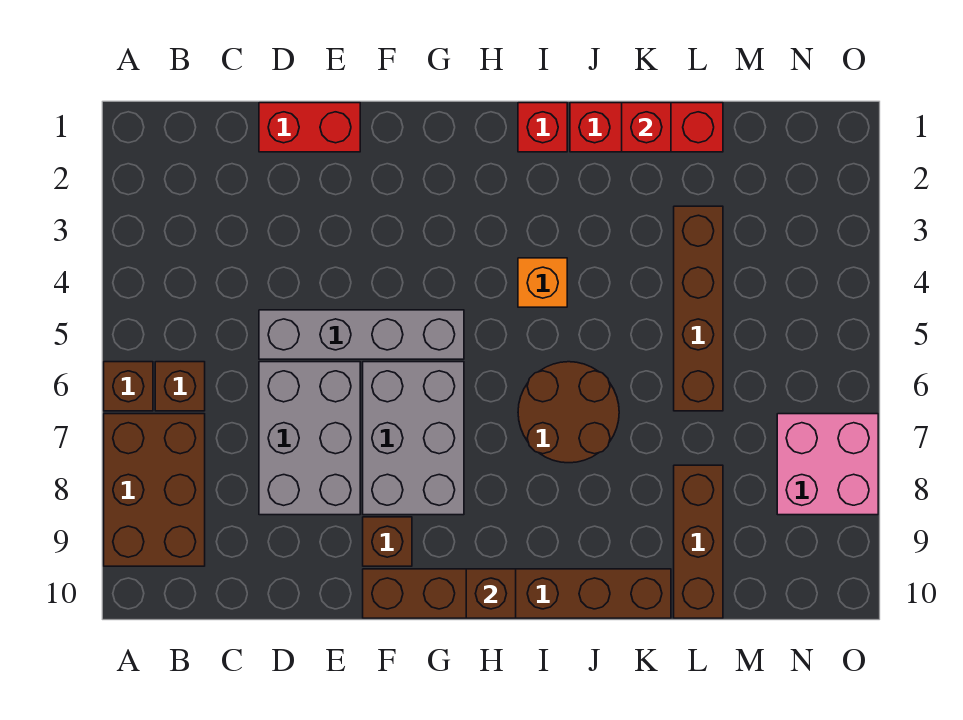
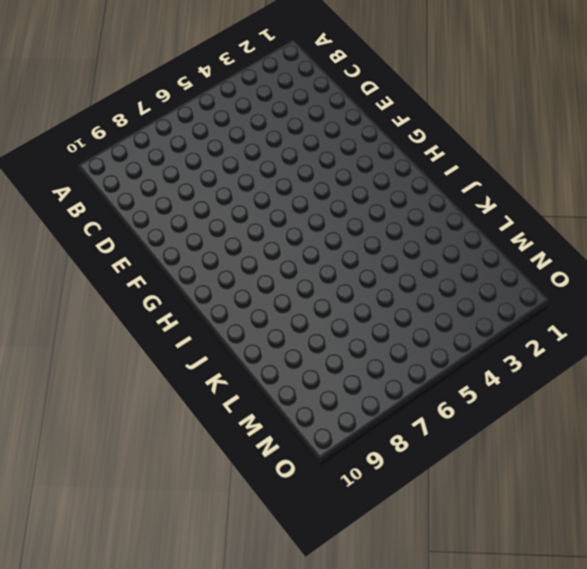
none -> brown brick A6 level 1
none -> brown brick A7:B9 level 1
none -> brown brick B6 level 1

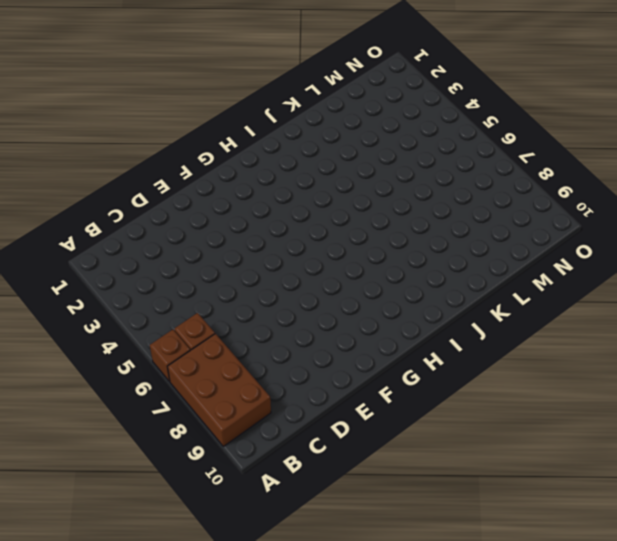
none -> red brick D1:E1 level 1
none -> grey brick D5:G5 level 1
none -> grey brick D6:E8 level 1

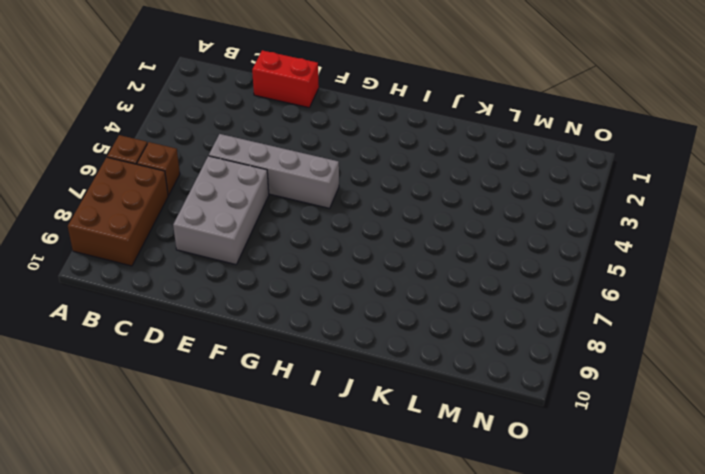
none -> grey brick F6:G8 level 1
none -> brown brick F9 level 1
none -> brown brick F10:K10 level 1

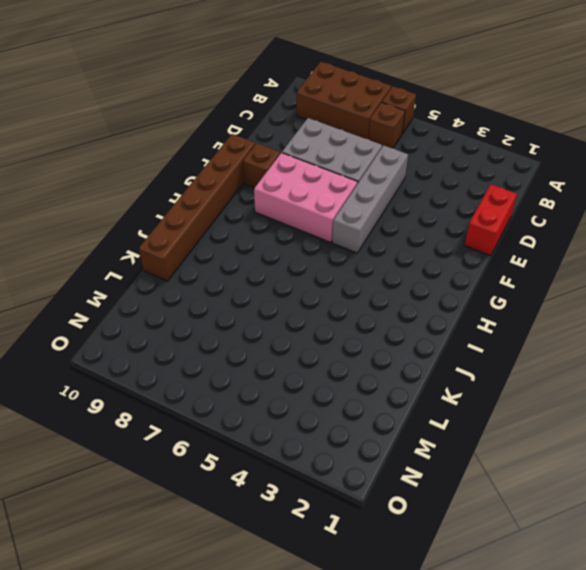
pink brick F6:G8 level 1 -> grey brick F6:G8 level 1
none -> red brick I1 level 1
none -> orange brick I4 level 1
none -> brown round brick I6:J7 level 1

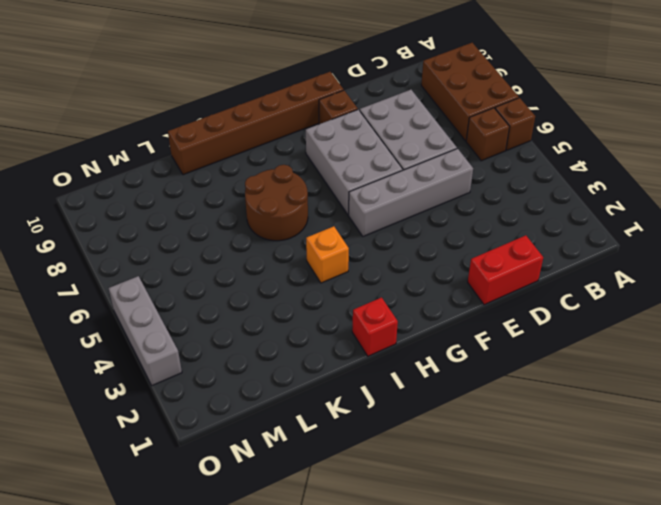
grey brick O3:O5 level 1 -> none
none -> red brick J1:L1 level 1
none -> brown brick L3:L6 level 1
none -> brown brick L8:L10 level 1

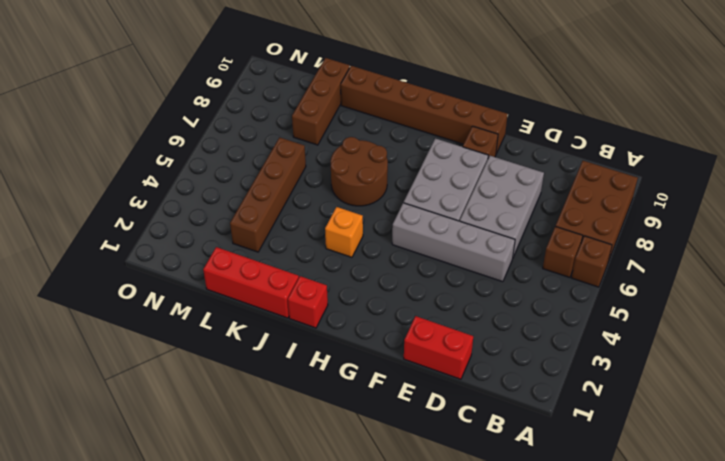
none -> pink brick N7:O8 level 1
none -> brown brick H10 level 2
none -> red brick K1 level 2

